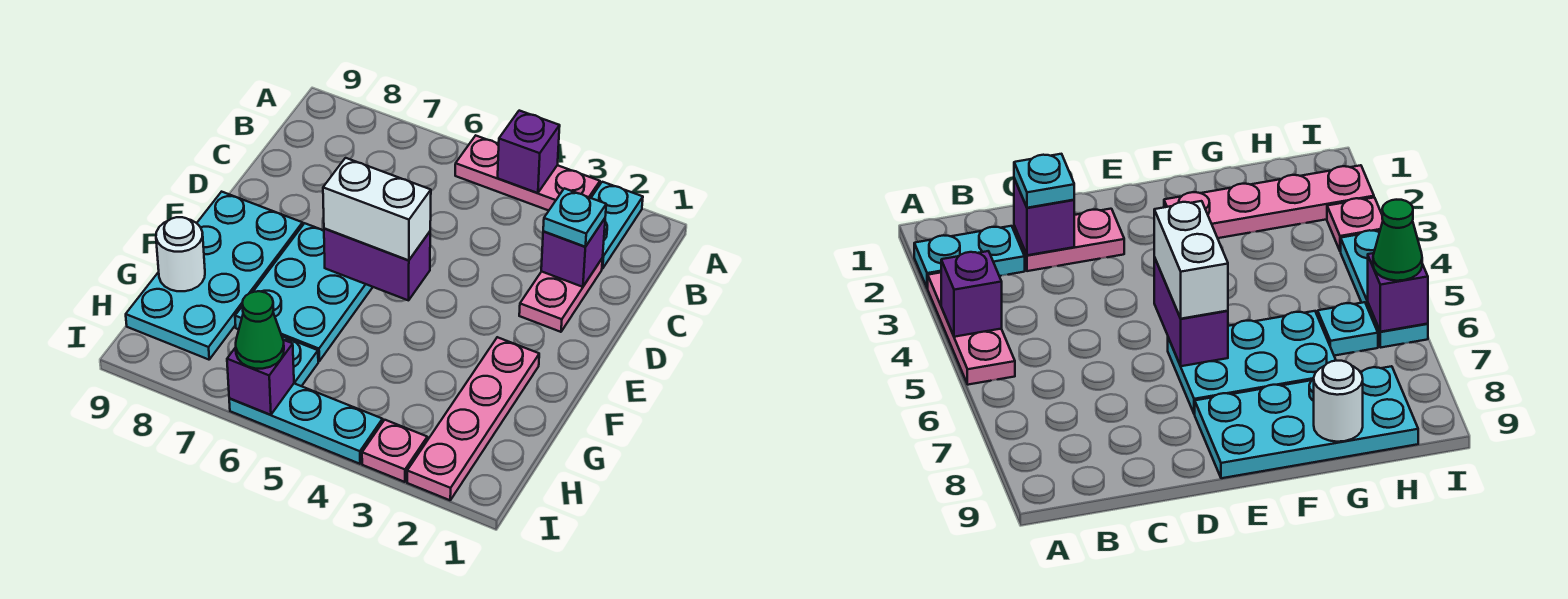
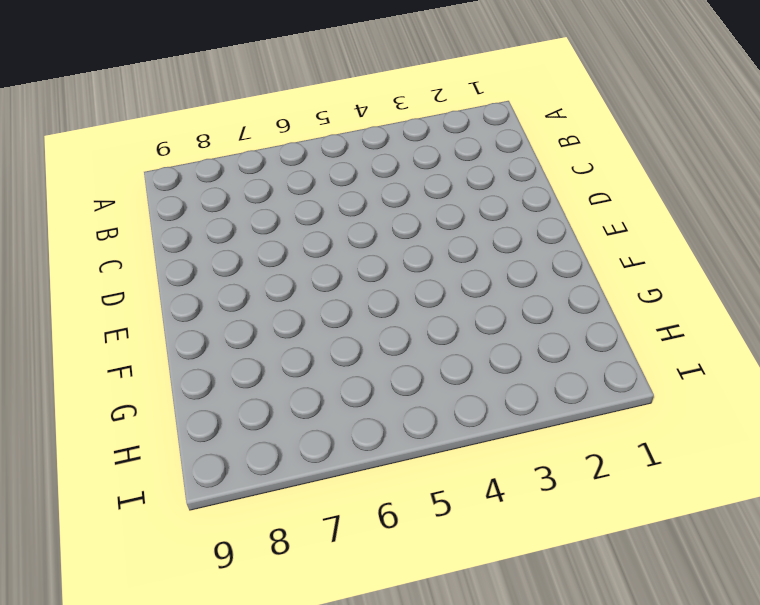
none -> cyan plate A2:B2 level 1
none -> pink plate A3:A5 level 1
none -> pink plate C2:D2 level 1

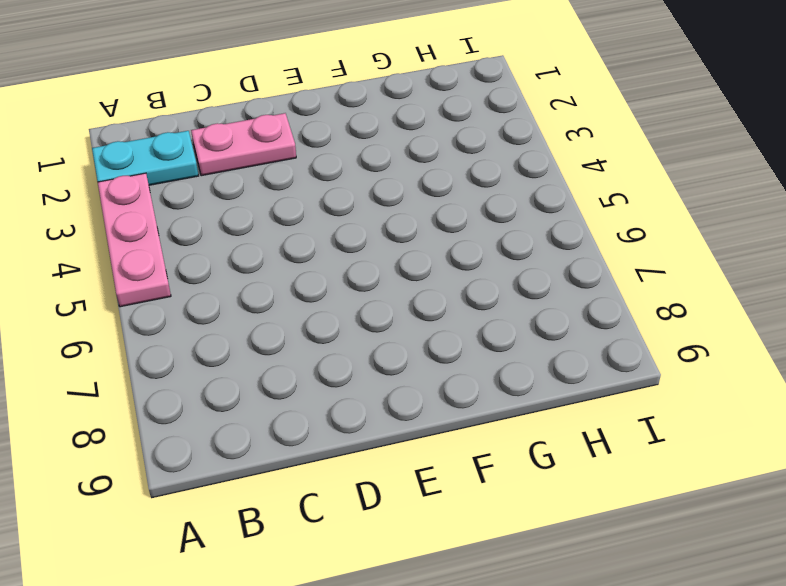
none -> cyan plate E6:G7 level 1
none -> cyan plate E8:H9 level 1
none -> pink plate F2:I2 level 1

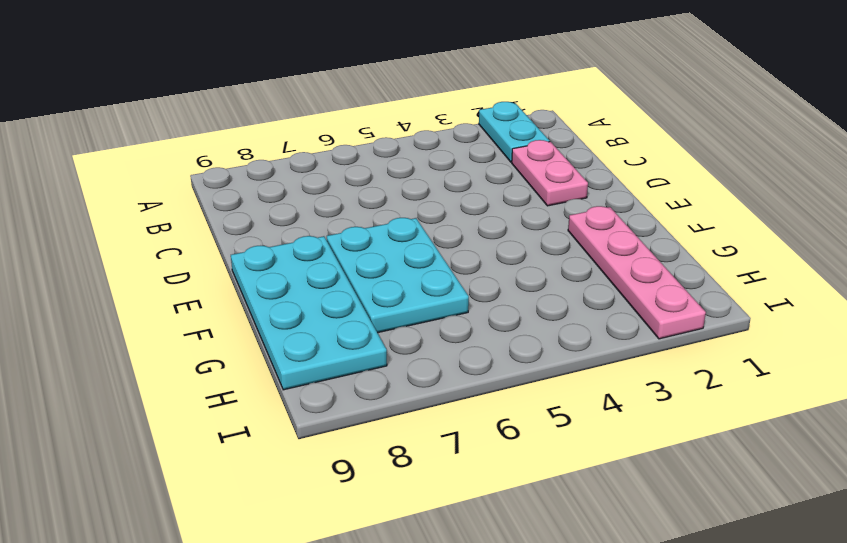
none -> pink plate A3:A5 level 1
none -> cyan plate H6 level 1
none -> pink plate I3 level 1

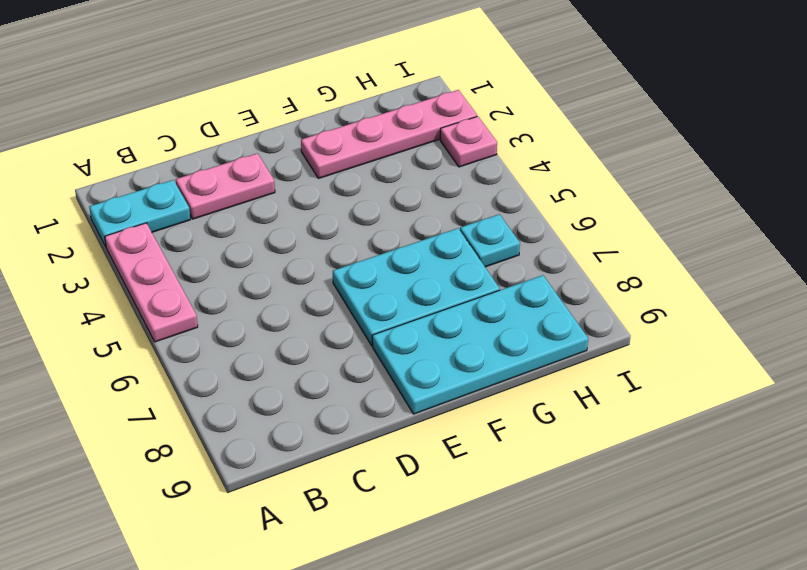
none -> cyan plate I4:I6 level 1
none -> purple brick A4 level 2
none -> purple brick C2 level 2

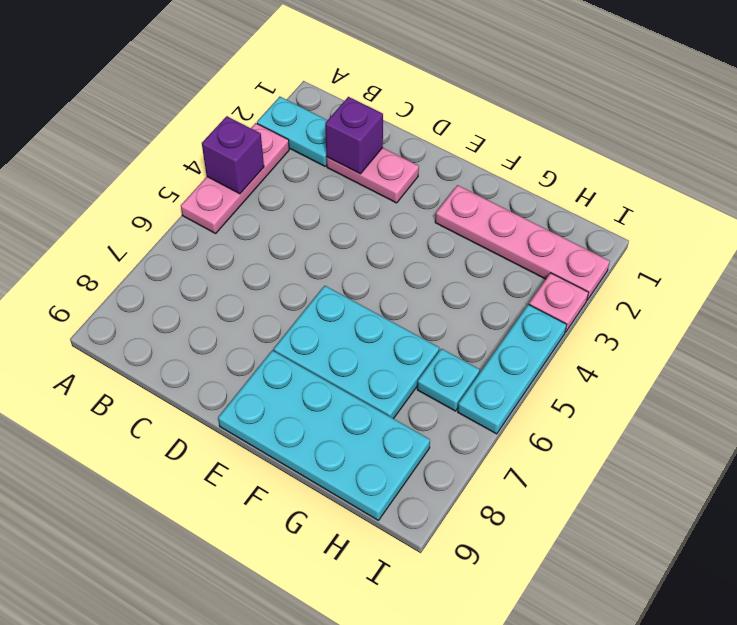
none -> purple brick E5:E6 level 2
none -> white round brick G9 level 2
none -> purple brick I6 level 2

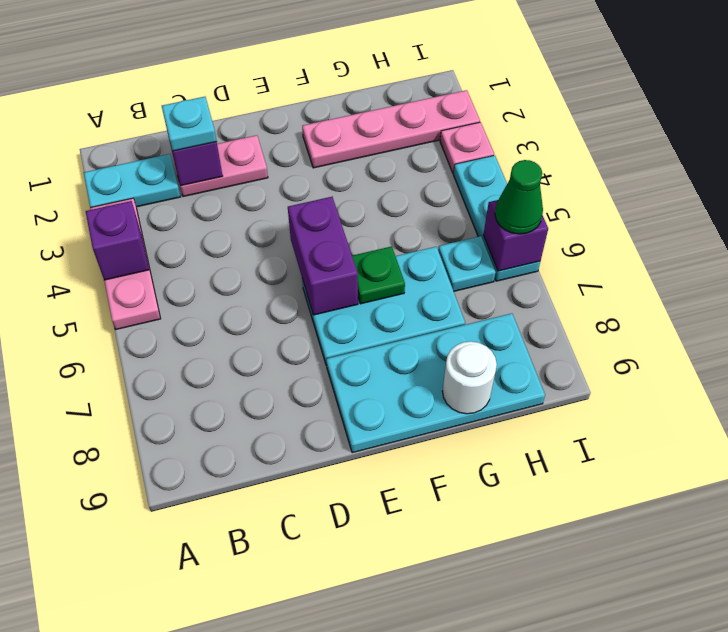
green plate F6 level 2 -> none
none -> white brick E5:E6 level 3

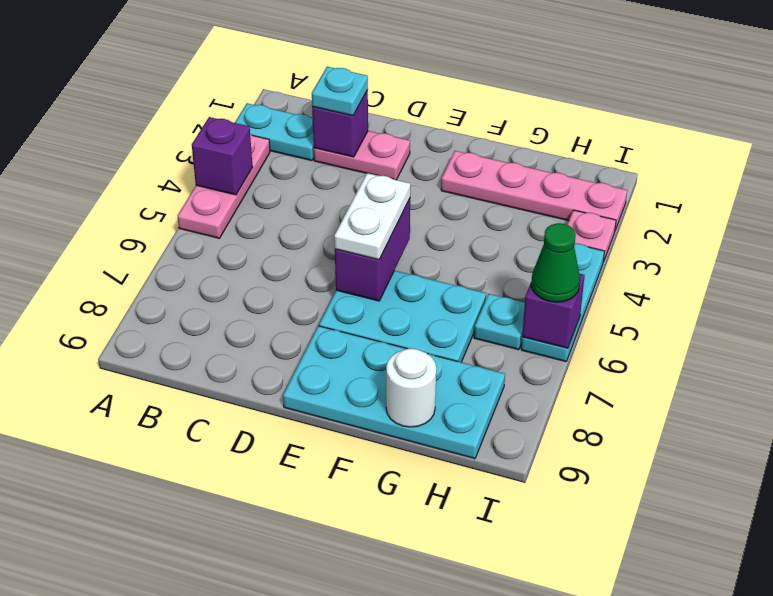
white plate E5:E6 level 3 -> white brick E5:E6 level 3

